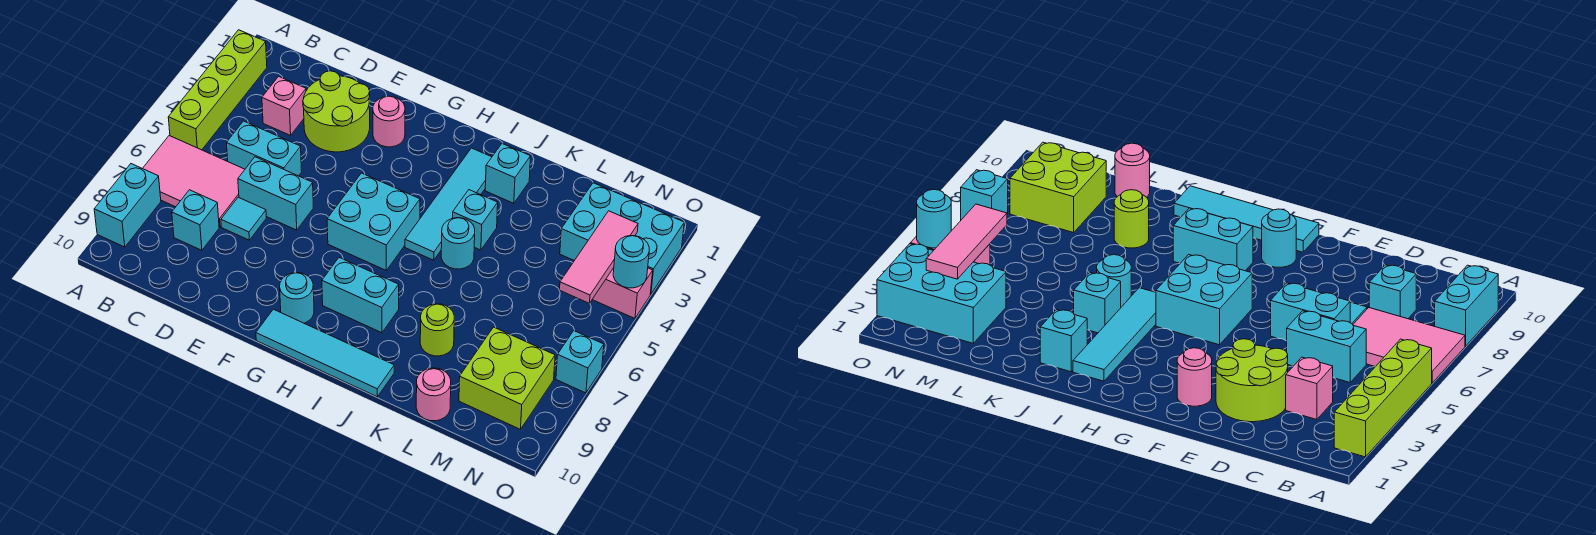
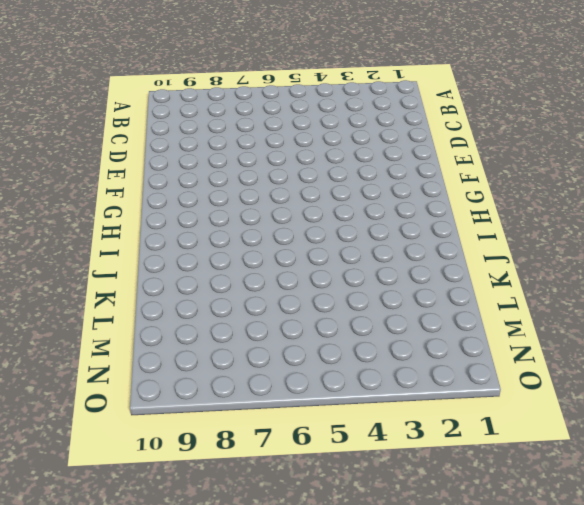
none -> lime brick A2:A5 level 1
none -> pink tile A6:C7 level 1
none -> cyan brick A8:A9 level 1

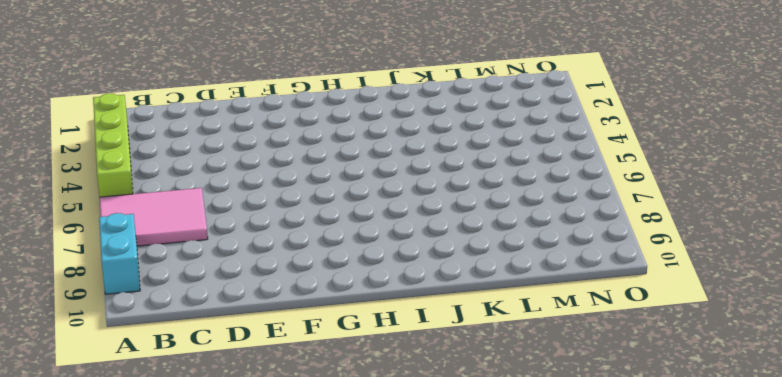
none -> pink brick C3 level 1
none -> cyan brick C5:D5 level 1
none -> cyan brick C8 level 1

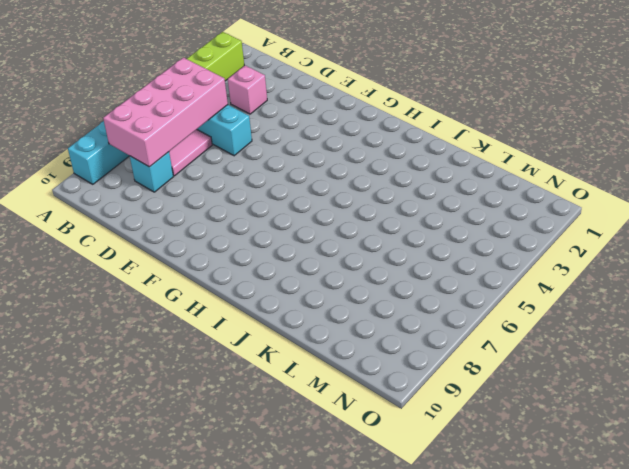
pink brick B5:C8 level 2 -> none
none -> lime round brick D2:E3 level 1
none -> cyan brick D6:E6 level 1
none -> cyan tile D7 level 1

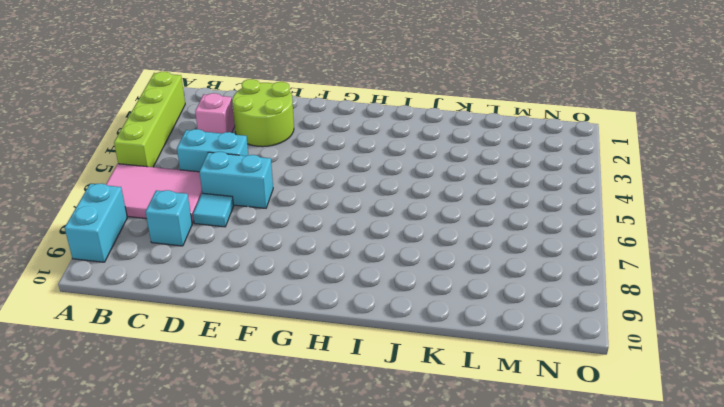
none -> pink round brick F2 level 1
none -> cyan brick G5:H6 level 1
none -> cyan round brick G9 level 1

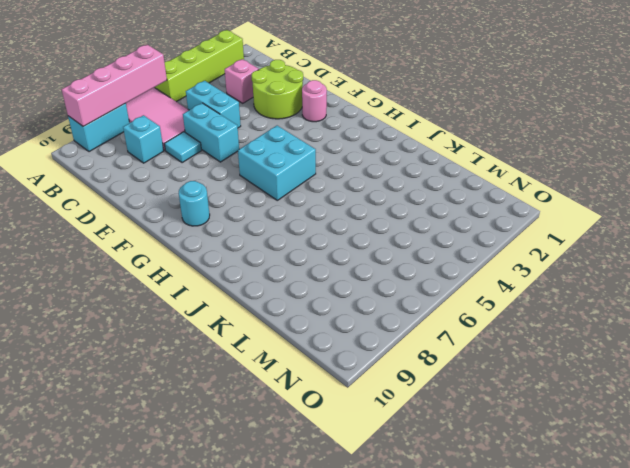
pink brick A6:A9 level 2 -> none
none -> cyan tile G10:J10 level 1
none -> cyan brick H8:I8 level 1
none -> cyan tile I2:I5 level 1

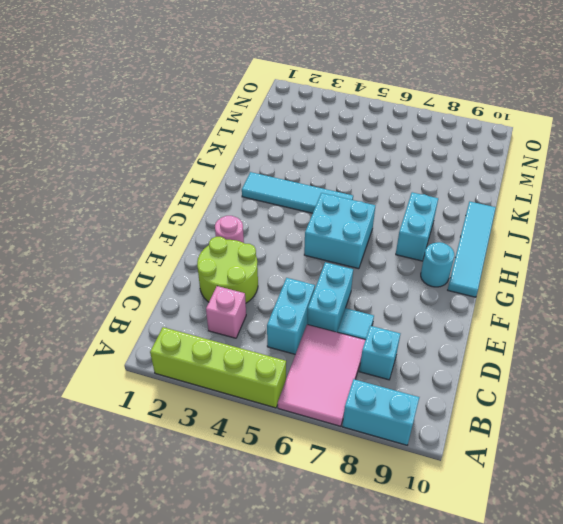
none -> cyan brick J2 level 1
none -> cyan brick J4 level 1
none -> cyan round brick J5 level 1

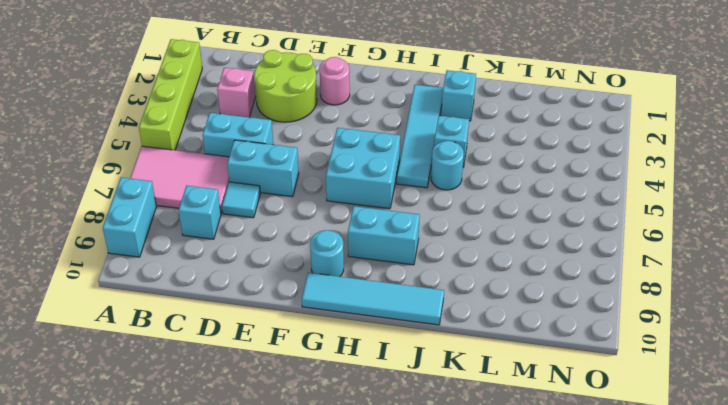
none -> lime round brick K8 level 1
none -> pink round brick L10 level 1
none -> cyan brick M2:O3 level 1

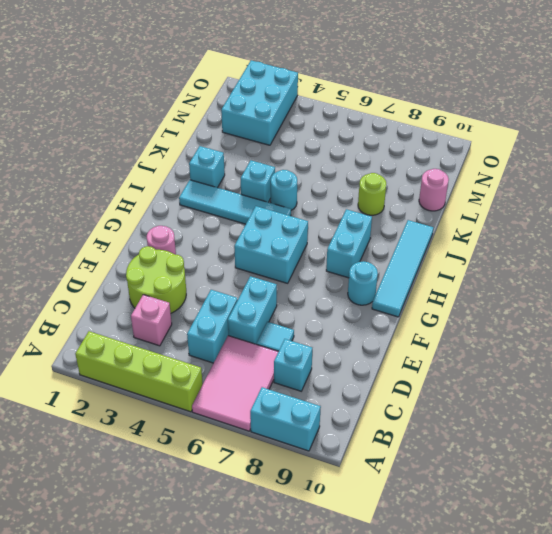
none -> lime brick M8:N9 level 1
none -> pink brick N4:O4 level 1
none -> cyan brick O7 level 1

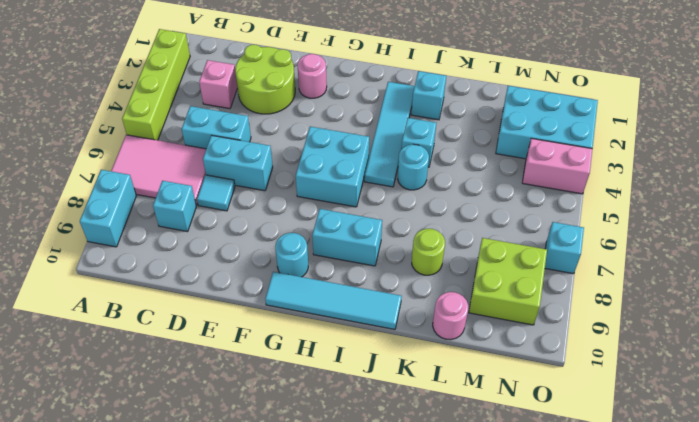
none -> pink tile N3:N5 level 2
none -> cyan round brick O4 level 2

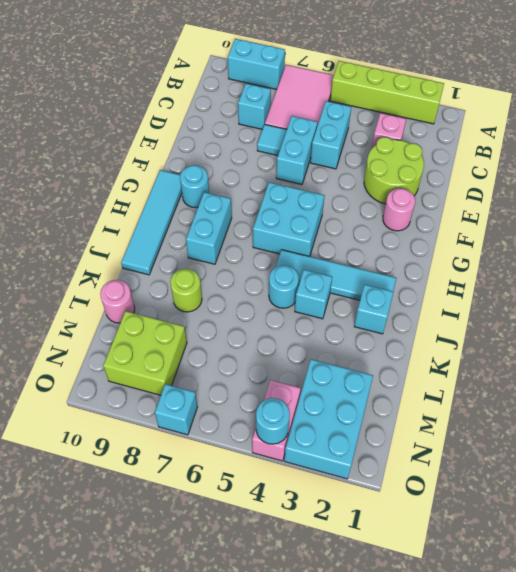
none -> pink tile N3:N5 level 2

